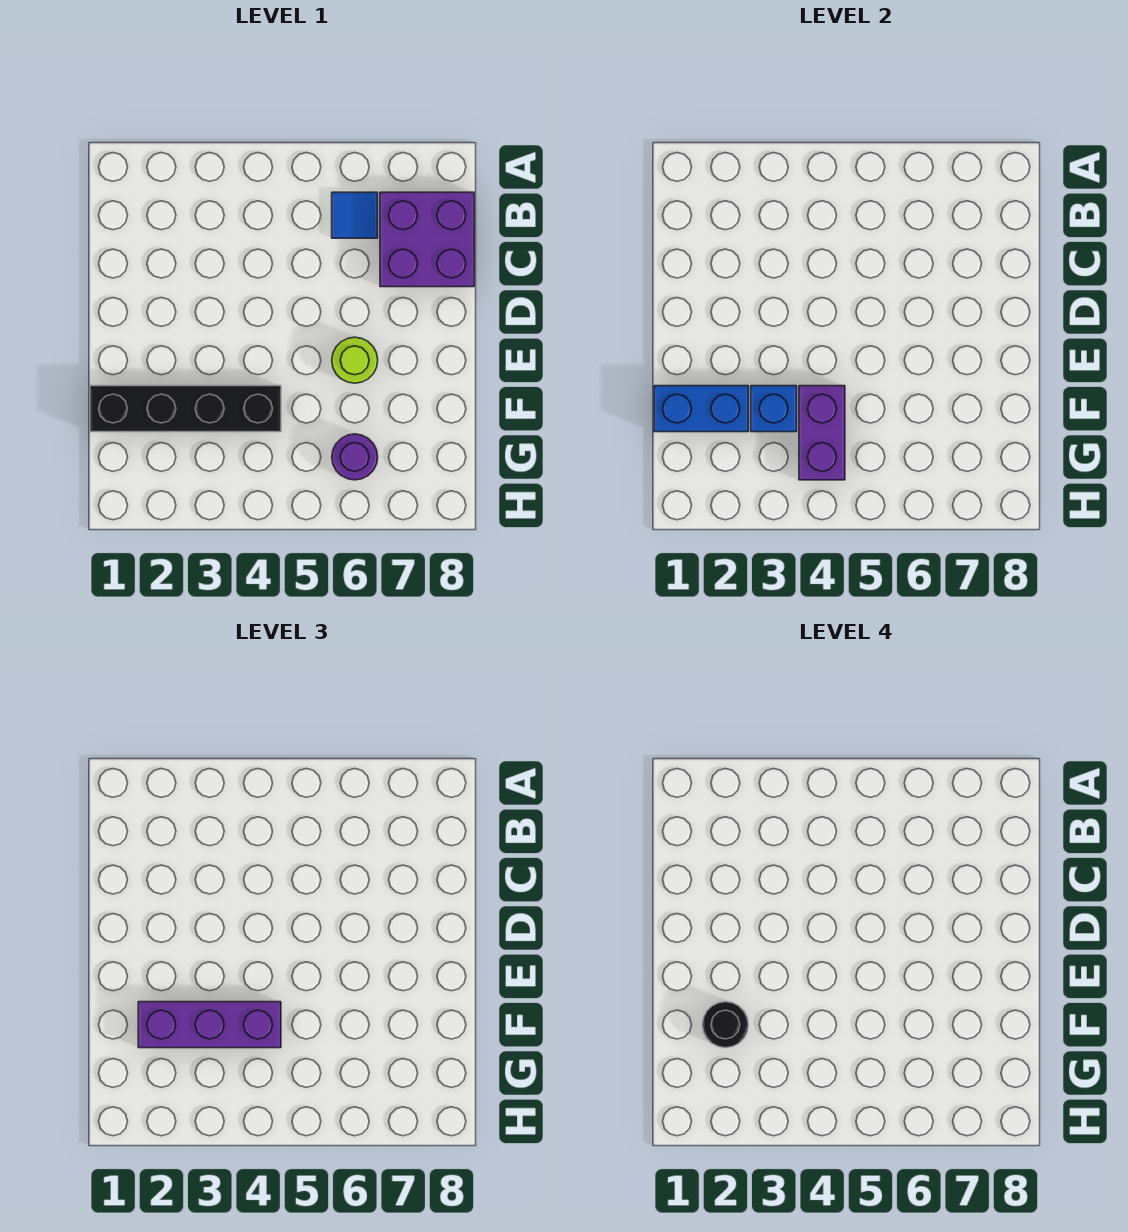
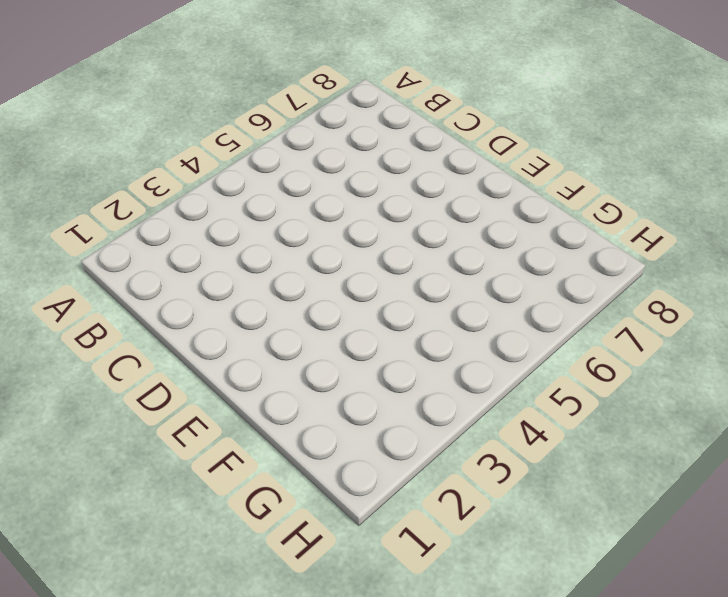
none -> blue tile B6 level 1
none -> purple brick B7:C8 level 1

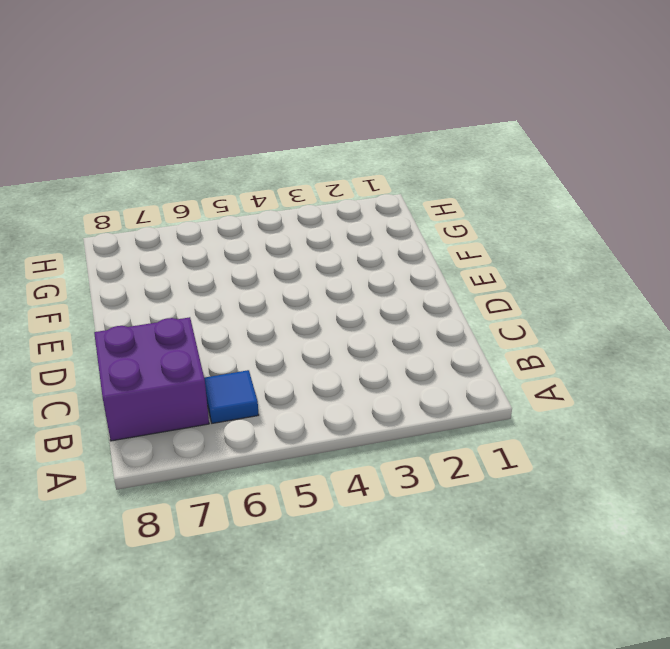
none -> lime round brick E6 level 1
none -> black brick F1:F4 level 1

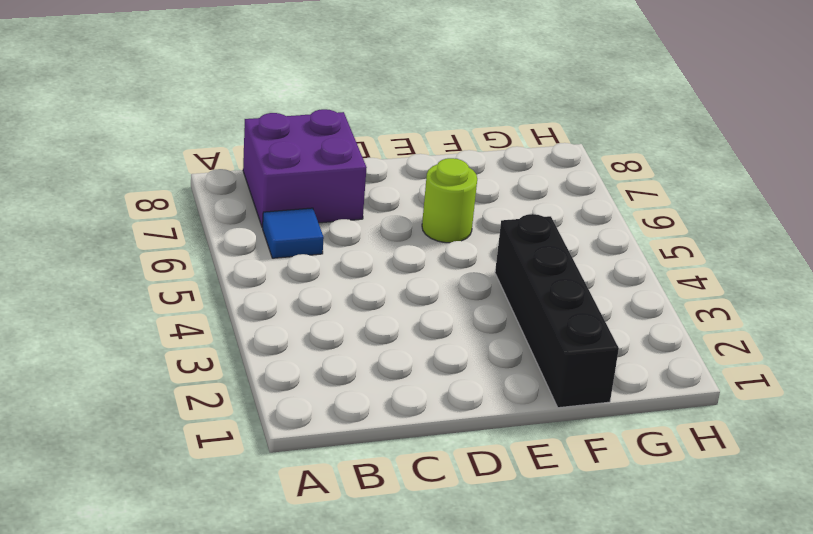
none -> purple round brick G6 level 1
none -> blue brick F1:F2 level 2

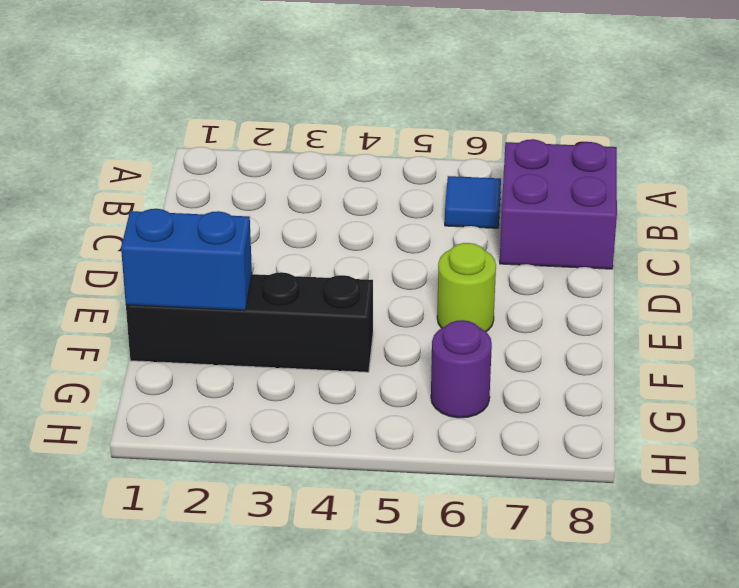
none -> blue brick F3 level 2
none -> purple brick F4:G4 level 2

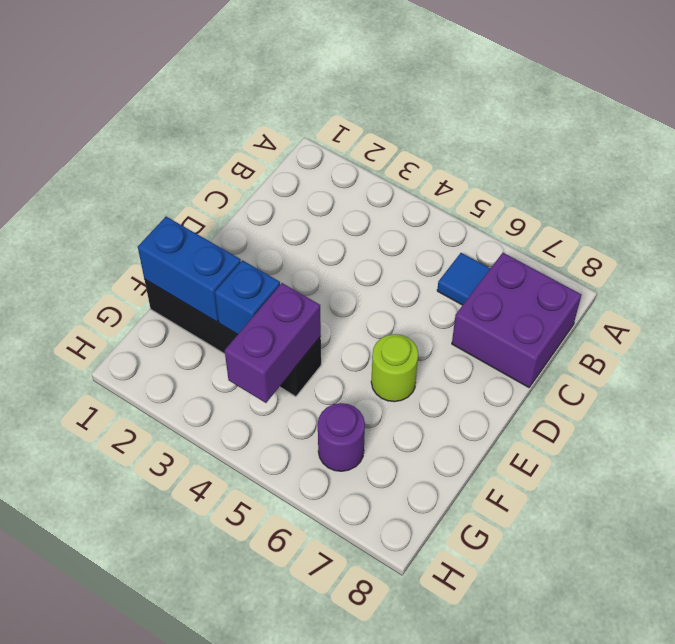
none -> purple brick F2:F4 level 3
none -> black round brick F2 level 4

